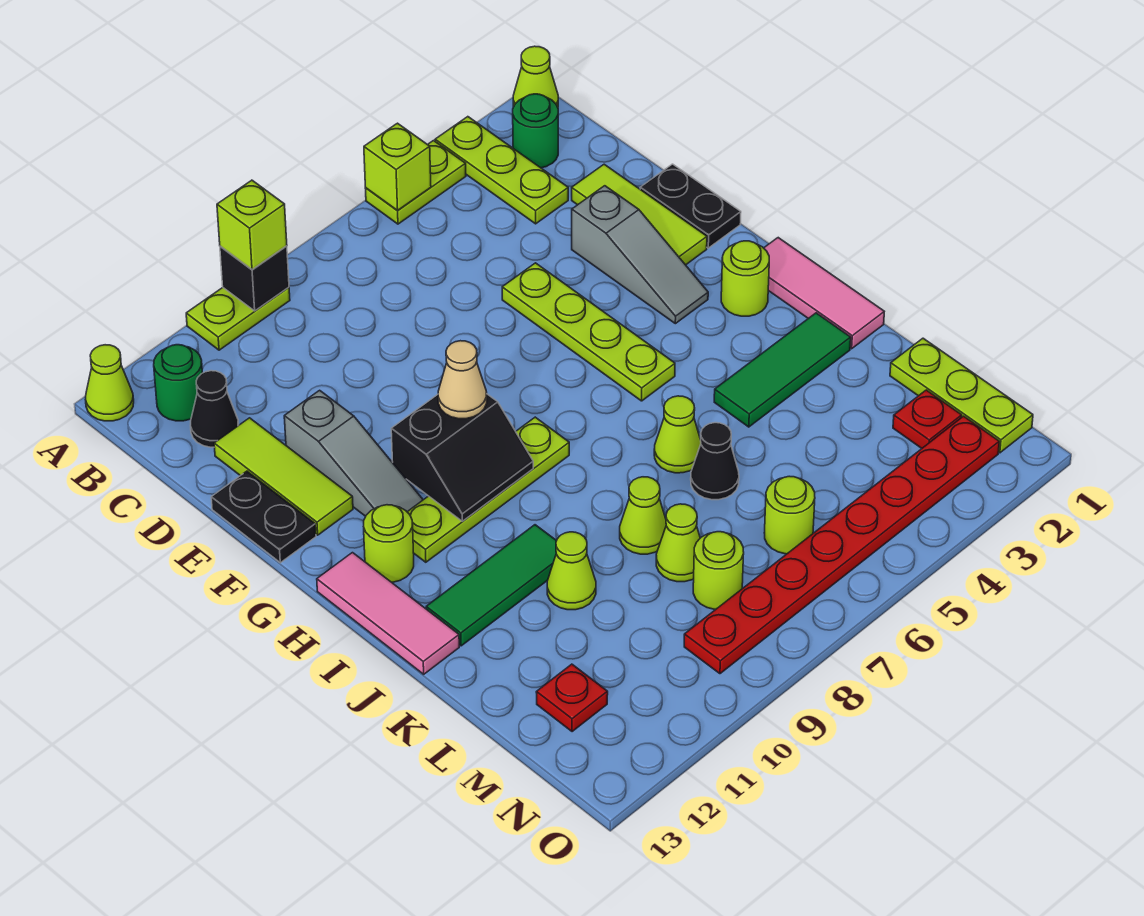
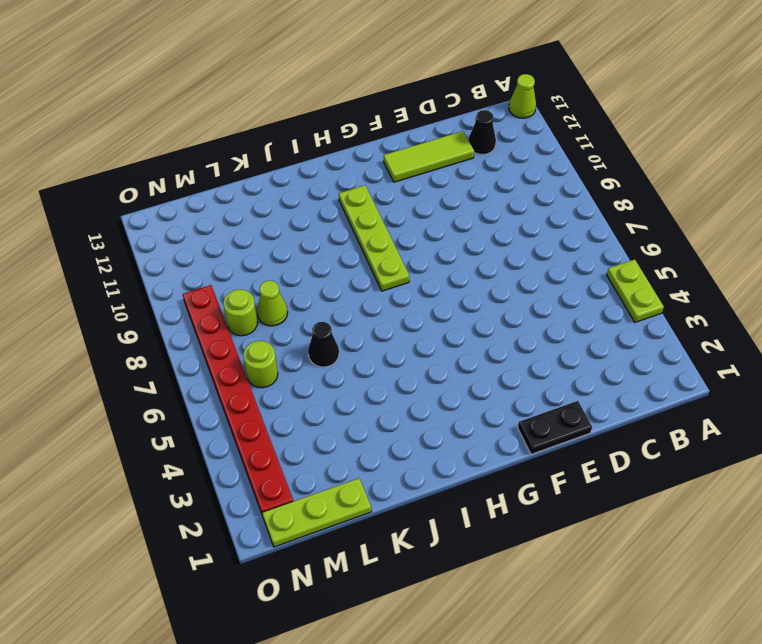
none -> lime cone A1 level 1
none -> lime plate A3:C3 level 1
none -> lime plate A9:A10 level 1
none -> green round brick B2 level 1

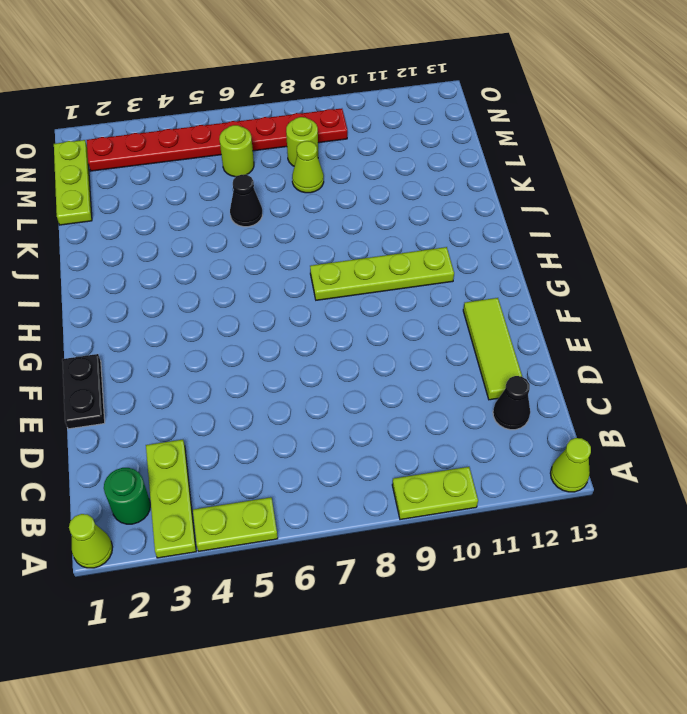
none -> green round brick B12 level 1
none -> lime tile D2:F2 level 1
none -> grey slope E3:G3 level 1 top E
none -> lime plate E5:H5 level 1

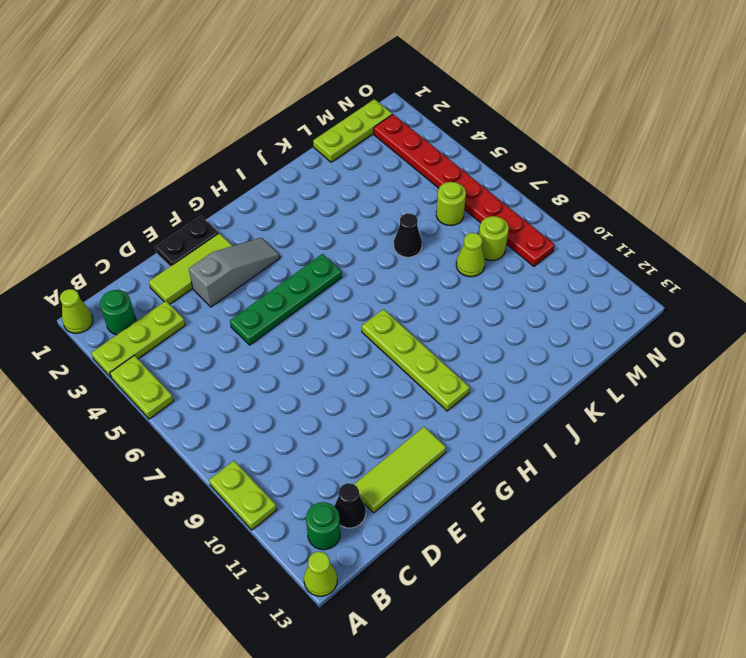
green plate E5:H5 level 1 -> lime plate E5:H5 level 1
none -> grey slope E11:G11 level 1 top E
none -> black plate E13:F13 level 1
none -> pink tile H1:J1 level 1
none -> lime round brick H2 level 1

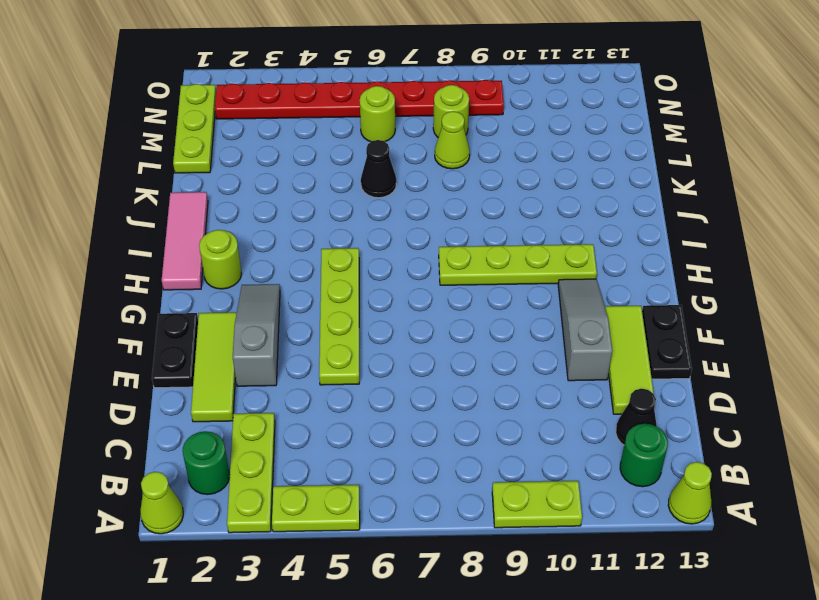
none -> lime round brick H12 level 1
none -> pink tile H13:J13 level 1
none -> green tile J2:J4 level 1
none -> lime cone J6 level 1

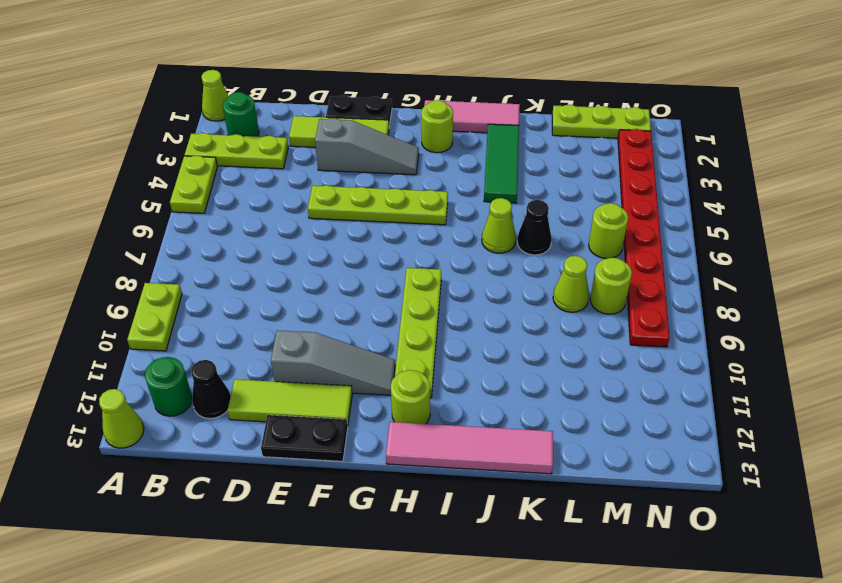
pink tile H13:K13 level 1 -> pink tile H13:J13 level 1
none -> green tile J10:J12 level 1
none -> lime cone K8 level 1
none -> lime cone K10 level 1
none -> red plate M2 level 1

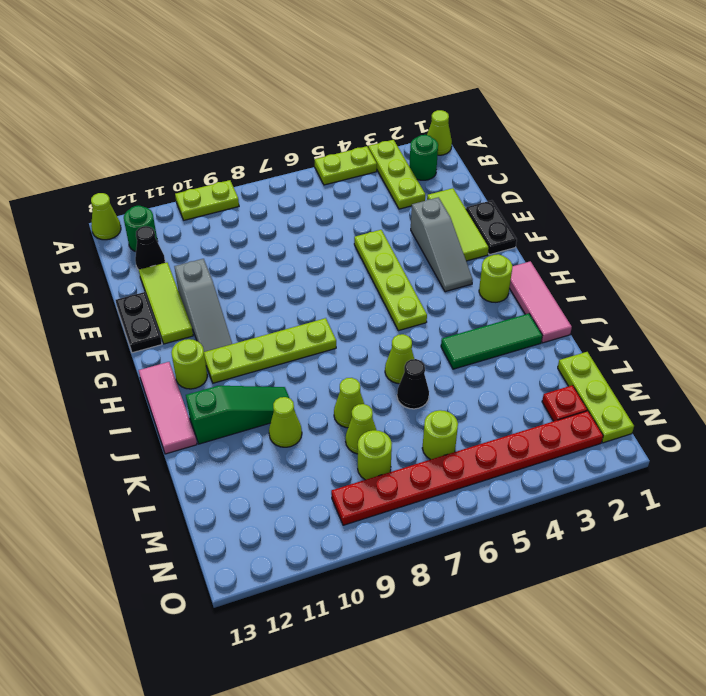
green slope J10:J12 level 1 top 12 -> green tile J10:J12 level 1
none -> red plate M12 level 1
none -> lime brick A5 level 2
none -> black brick A9 level 2
none -> black slope G9:H10 level 2 top G

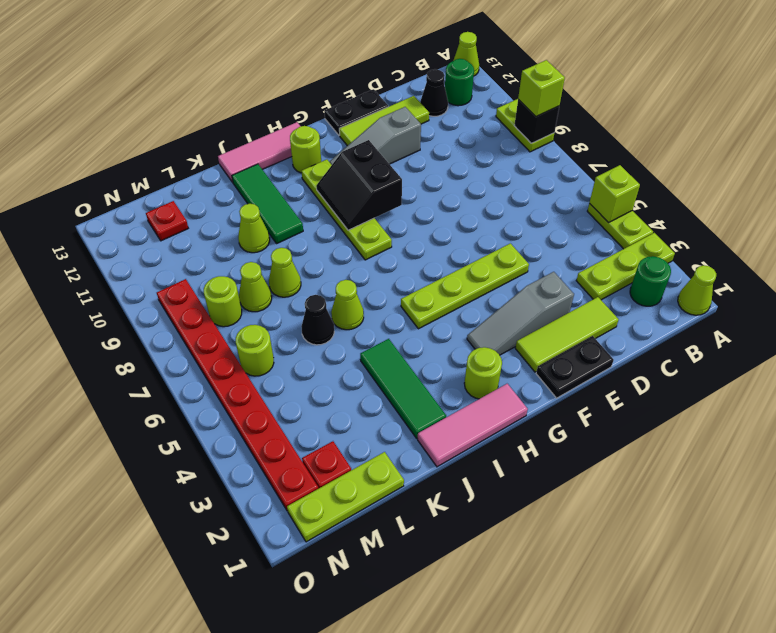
none -> tan cone G9 level 3

